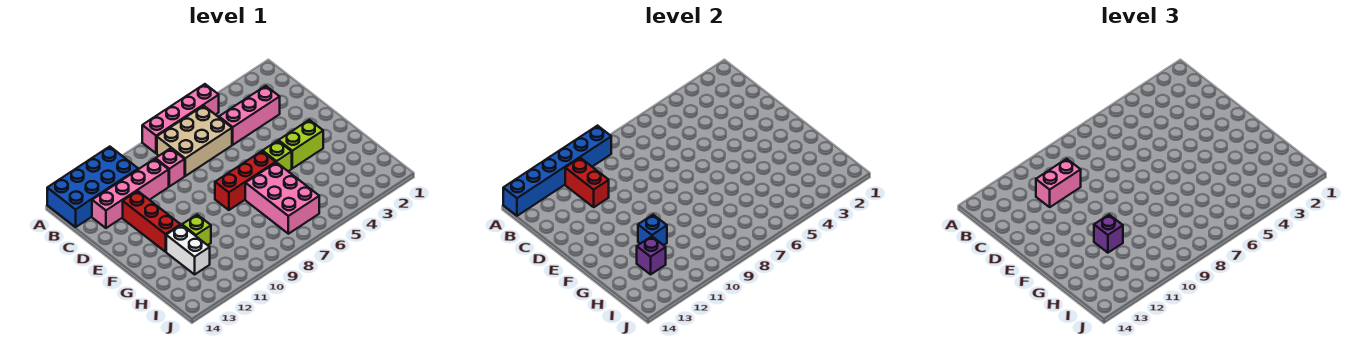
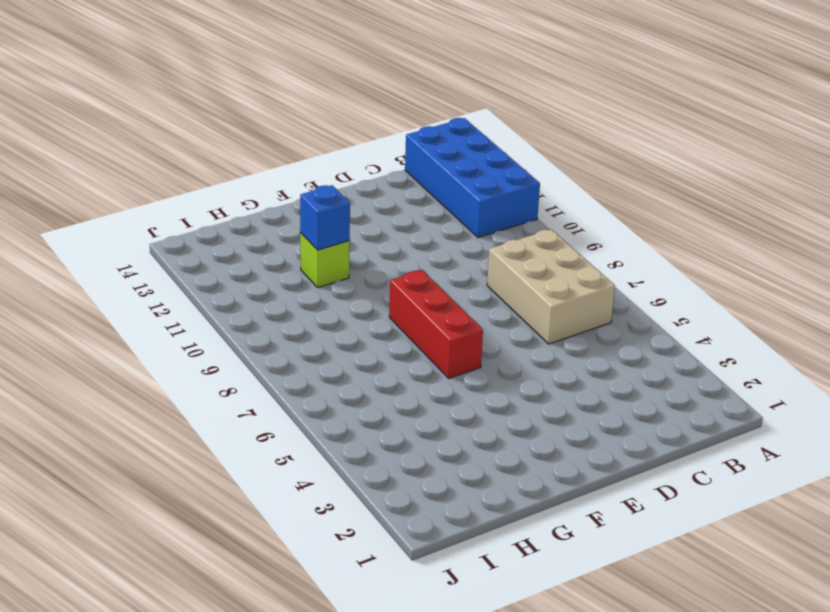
none -> pink brick A5:A8 level 1
none -> pink brick C3:C5 level 1
none -> pink brick C9 level 1

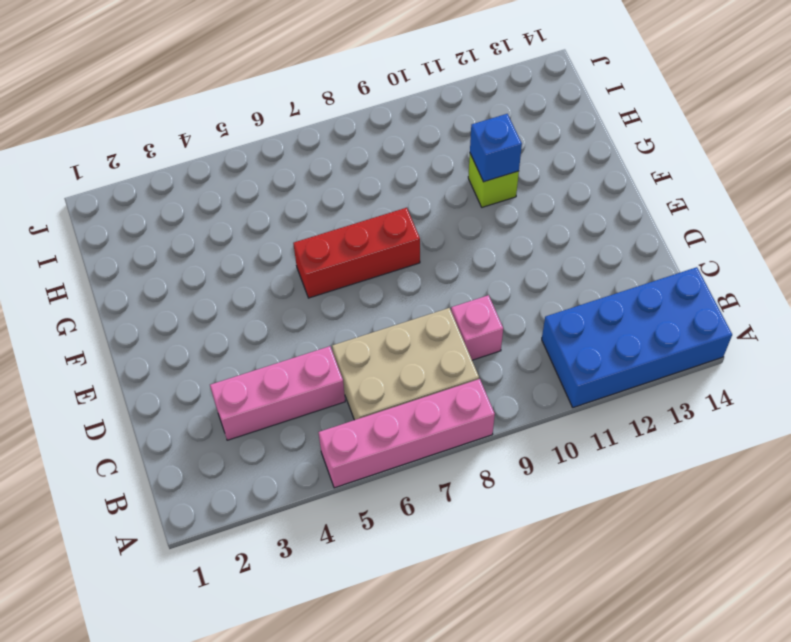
none -> pink brick C10:C13 level 1
none -> red brick D12:F12 level 1
none -> lime brick F3:F4 level 1

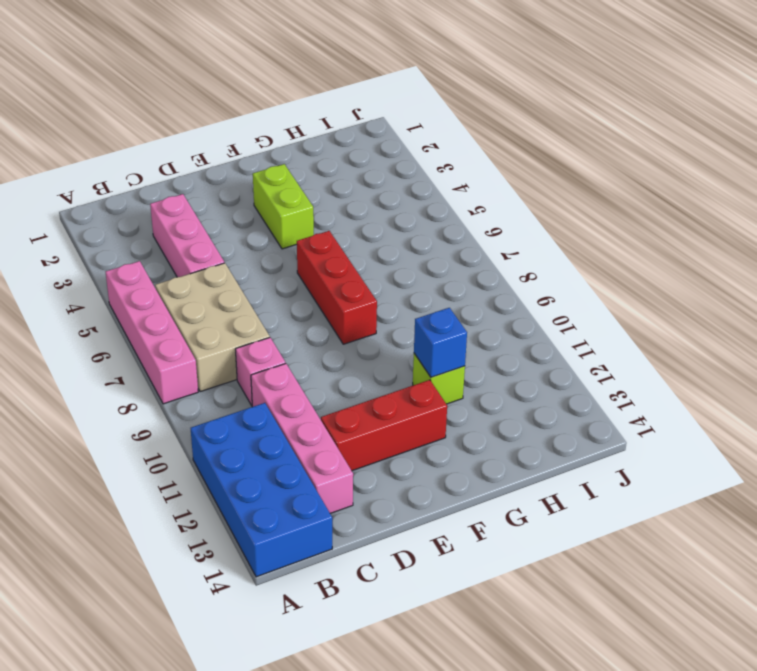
none -> lime brick F5 level 1
none -> pink brick G6:I7 level 1
none -> white brick G12:H12 level 1

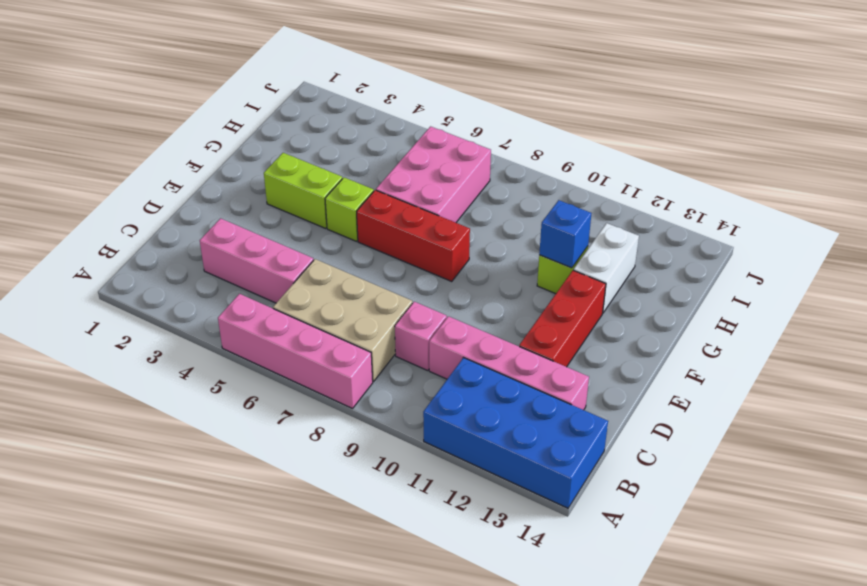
none -> blue brick A9:A14 level 2
none -> red brick B11:C11 level 2
none -> purple brick H12 level 2

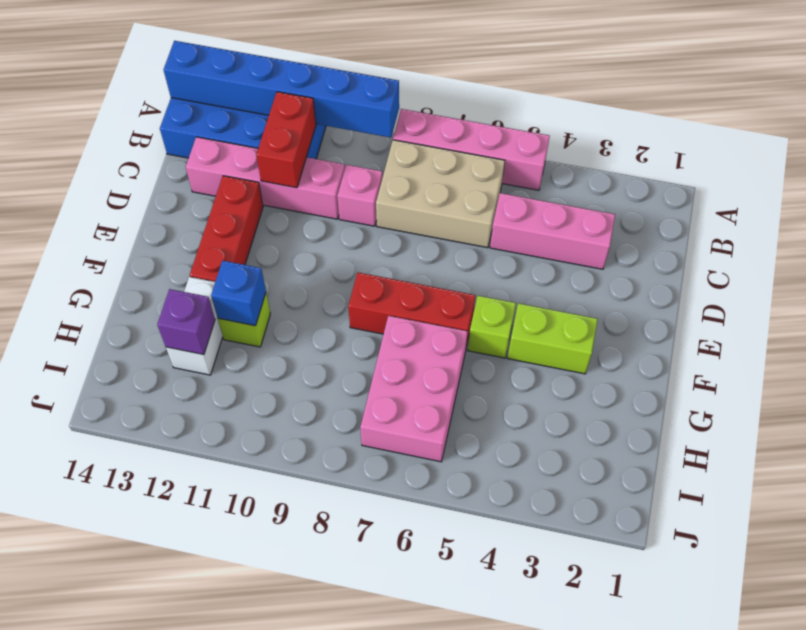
none -> pink brick C10:C11 level 3
none -> purple brick G11 level 3

